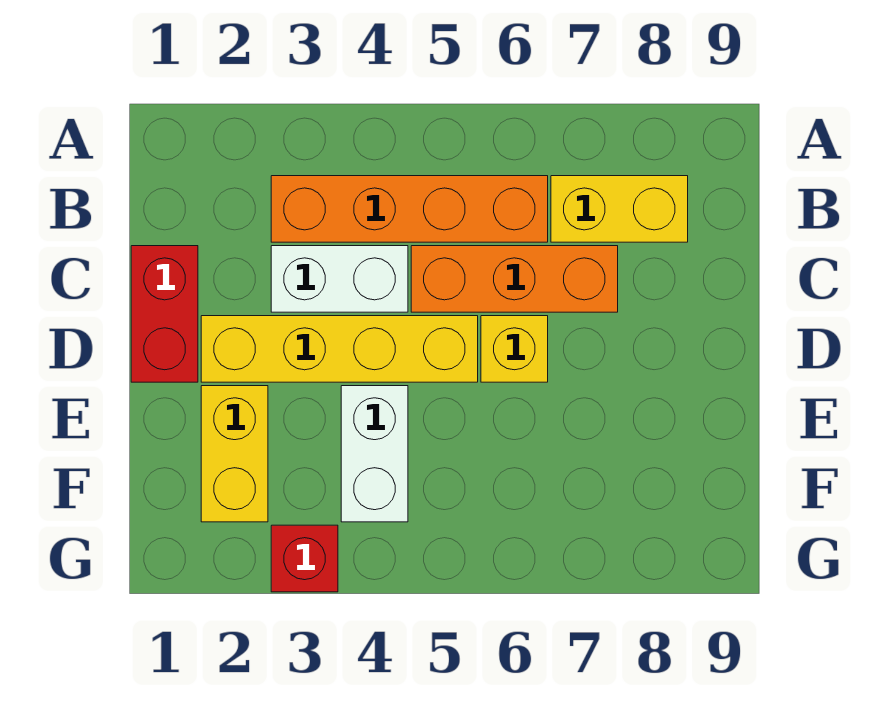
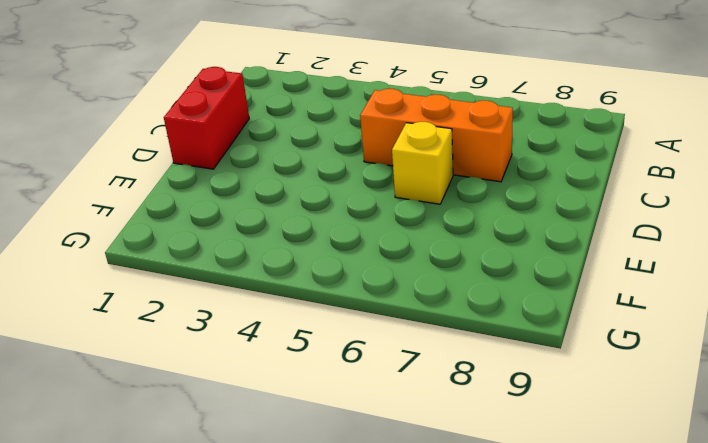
none -> orange brick B3:B6 level 1
none -> yellow brick B7:B8 level 1

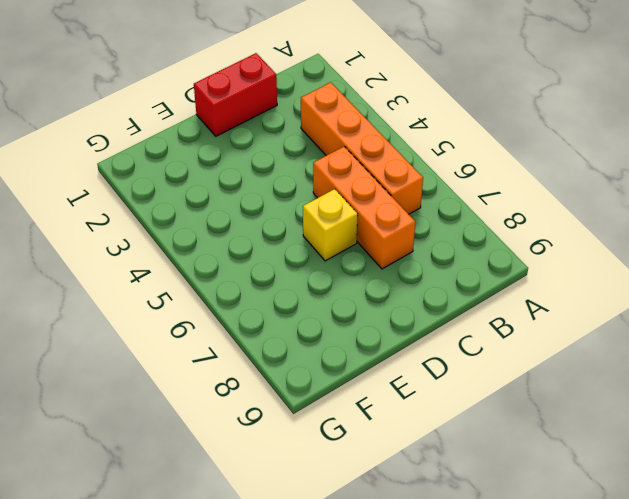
none -> yellow brick B7:B8 level 1
none -> white brick C3:C4 level 1

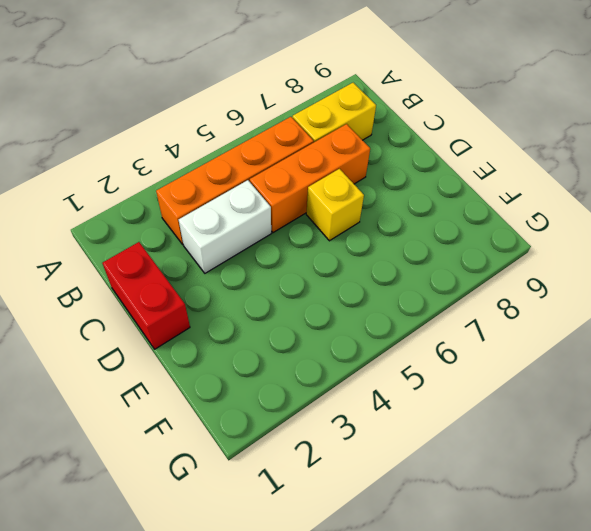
none -> yellow brick D2:D5 level 1
none -> yellow brick E2:F2 level 1

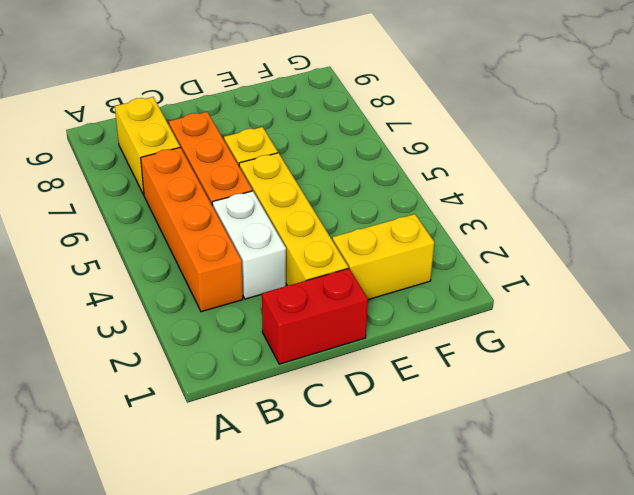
none -> white brick E4:F4 level 1
none -> red brick G3 level 1

